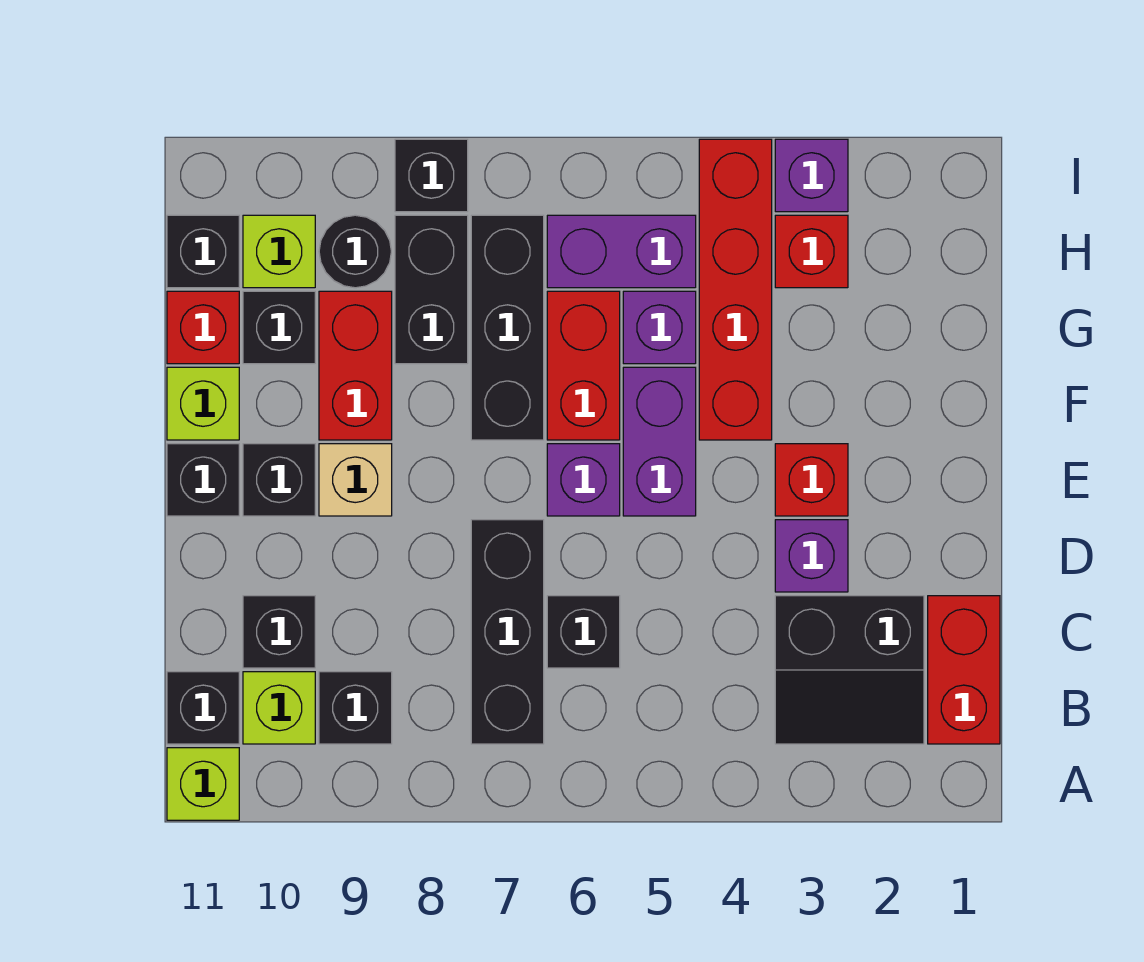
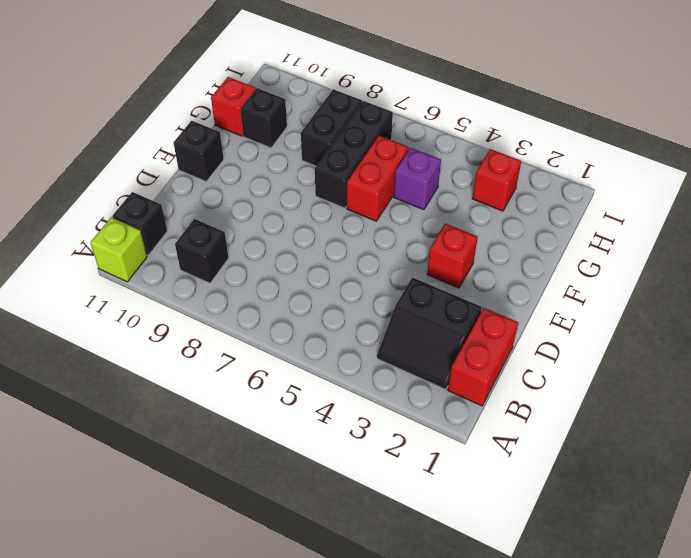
none -> black brick B7:D7 level 1
none -> lime brick B10 level 1
none -> black brick C6 level 1
none -> black brick C10 level 1

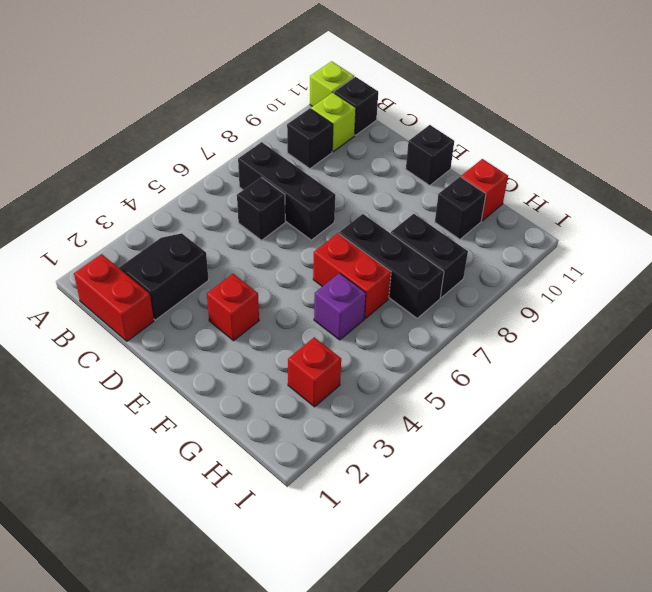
none -> black brick C10 level 1
none -> purple brick D3 level 1
none -> purple brick E5:F5 level 1
none -> purple brick E6 level 1

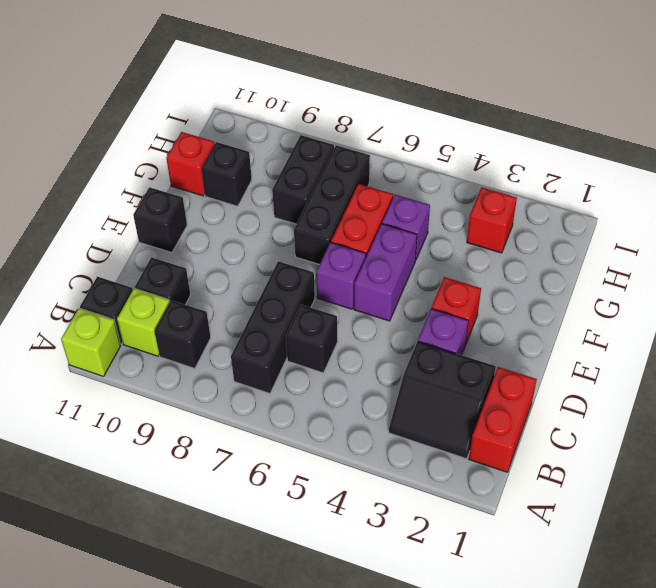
none -> tan brick E9 level 1
none -> black brick E10 level 1
none -> red brick F4:I4 level 1
none -> red brick F9:G9 level 1

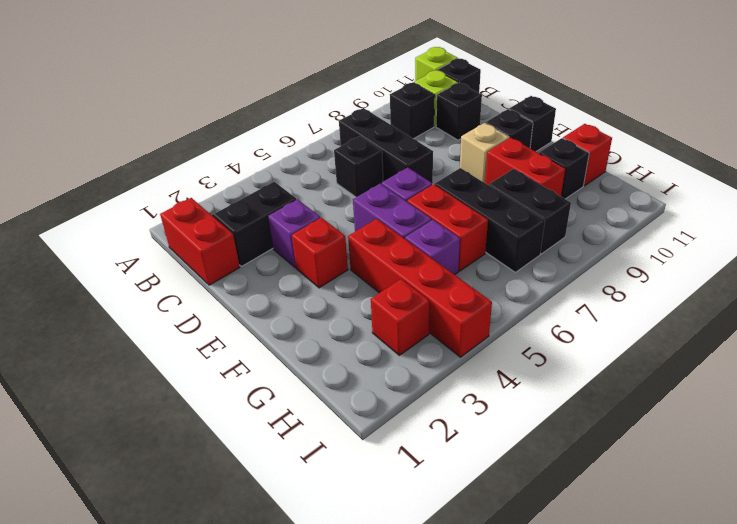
none -> lime brick F11 level 1
none -> purple brick H5:H6 level 1
none -> black round brick H9 level 1
none -> lime brick H10 level 1

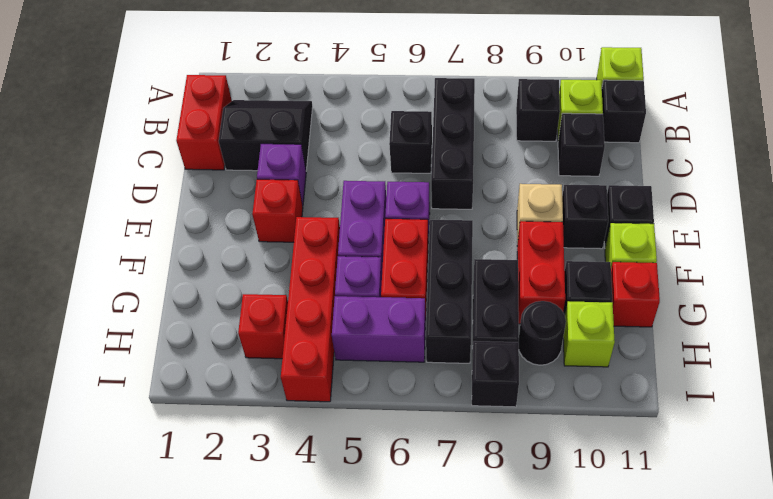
none -> black brick H11 level 1
none -> purple brick I3 level 1

